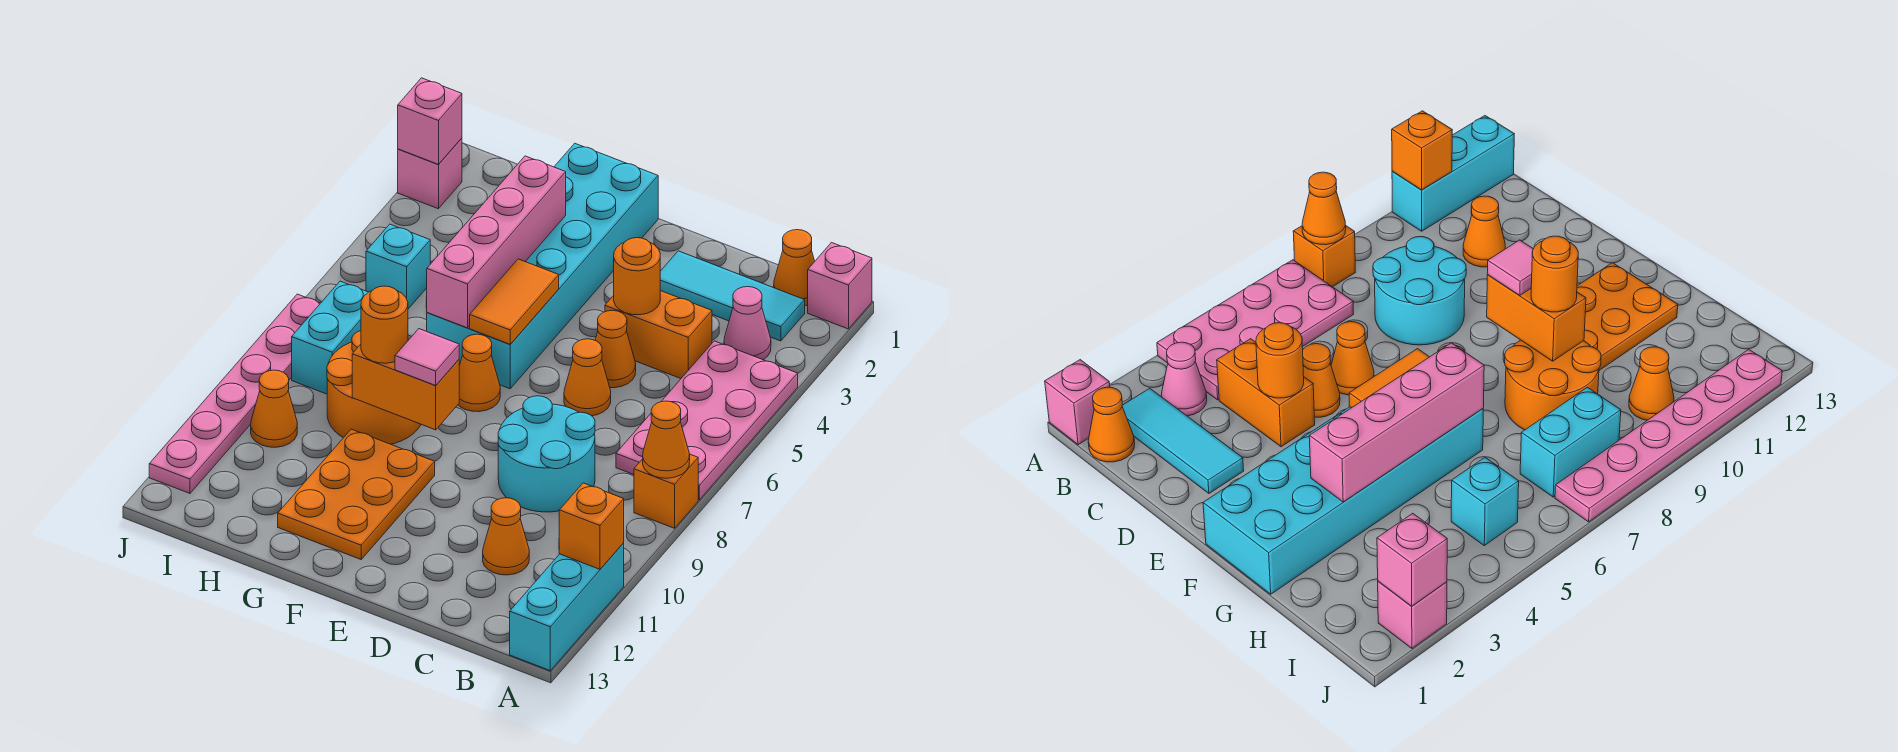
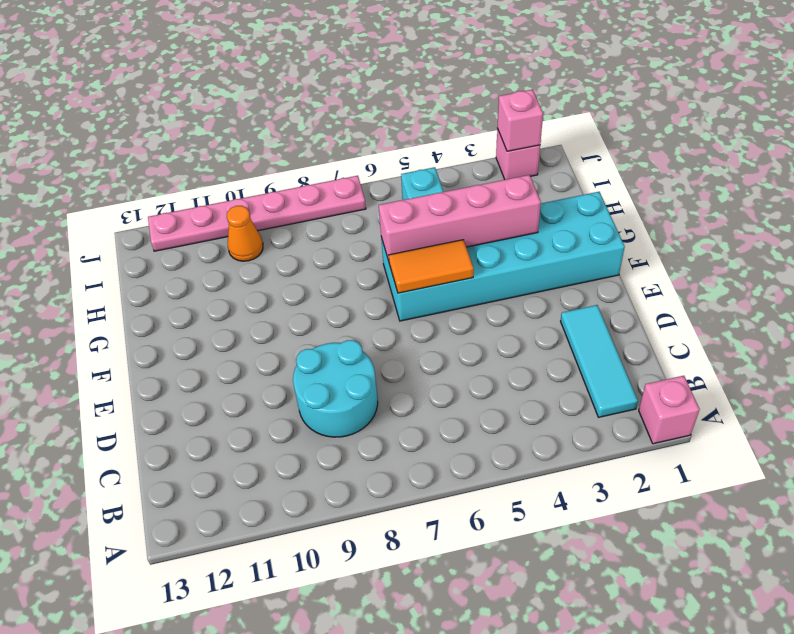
none -> pink plate A4:B7 level 1
none -> orange brick A8 level 1
none -> cyan brick A11:A13 level 1
none -> orange cone B1 level 1

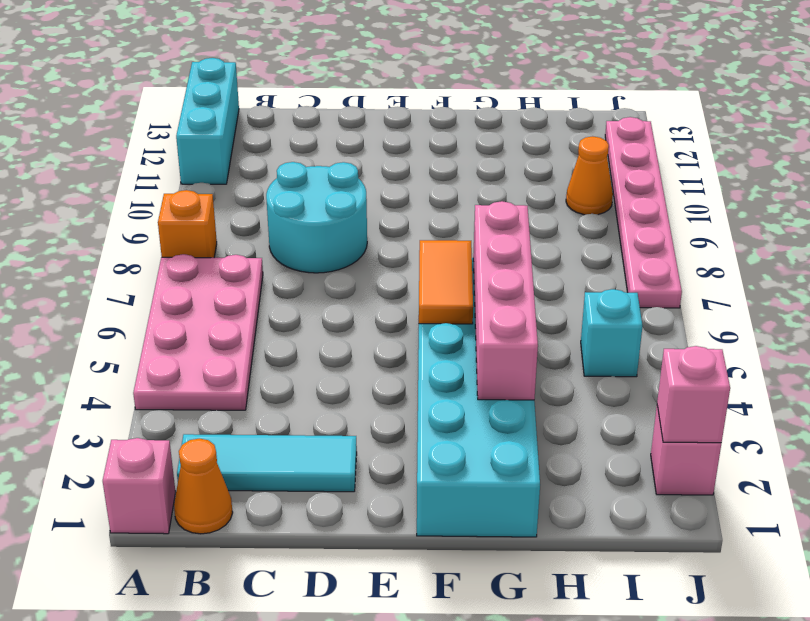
none -> pink cone B3 level 1
none -> orange brick C4:D4 level 1
none -> orange cone C11 level 1
none -> orange cone D5 level 1

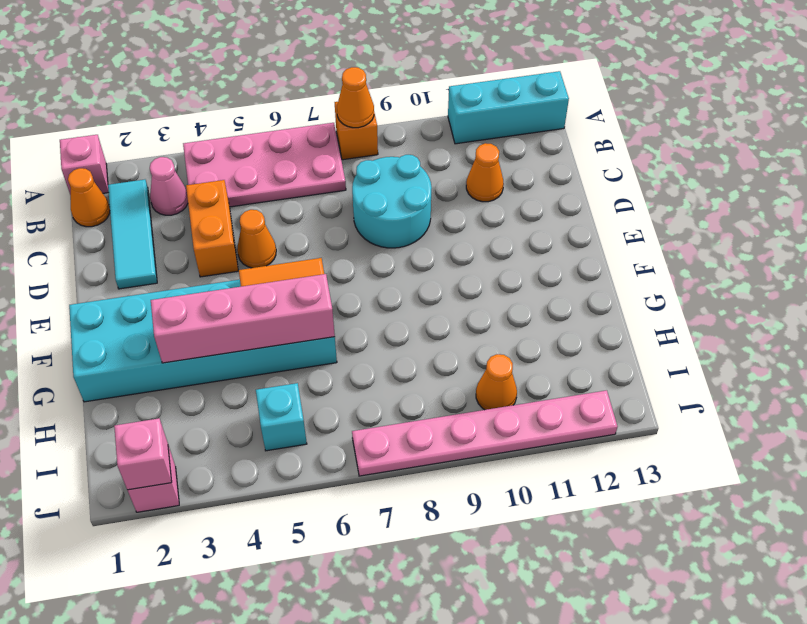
none -> orange cone D6 level 1
none -> orange cone F7 level 1
none -> orange plate F10:G12 level 1
none -> orange round brick G8:H9 level 1

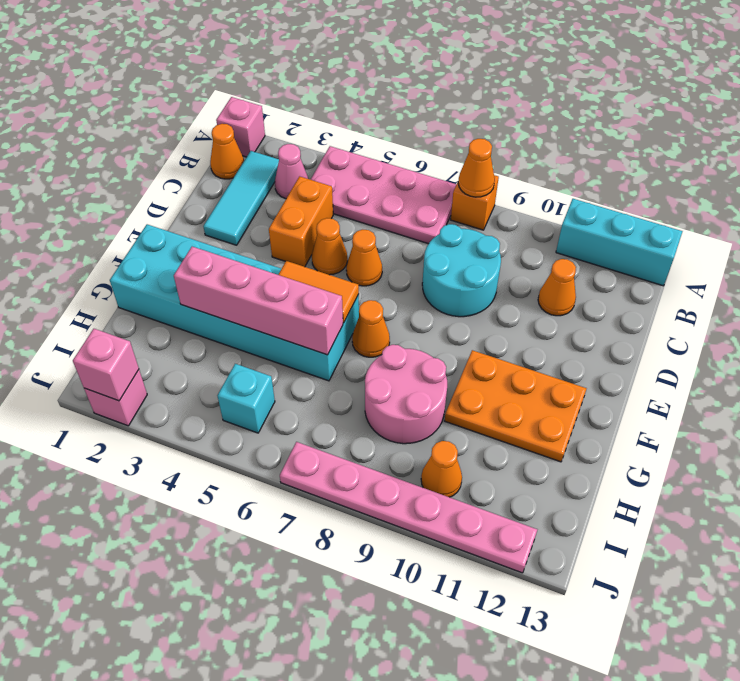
pink round brick G8:H9 level 1 -> orange round brick G8:H9 level 1
none -> cyan brick I7:I8 level 1
none -> orange brick A11 level 2
none -> orange round brick D4 level 2
none -> orange brick F9:G9 level 2

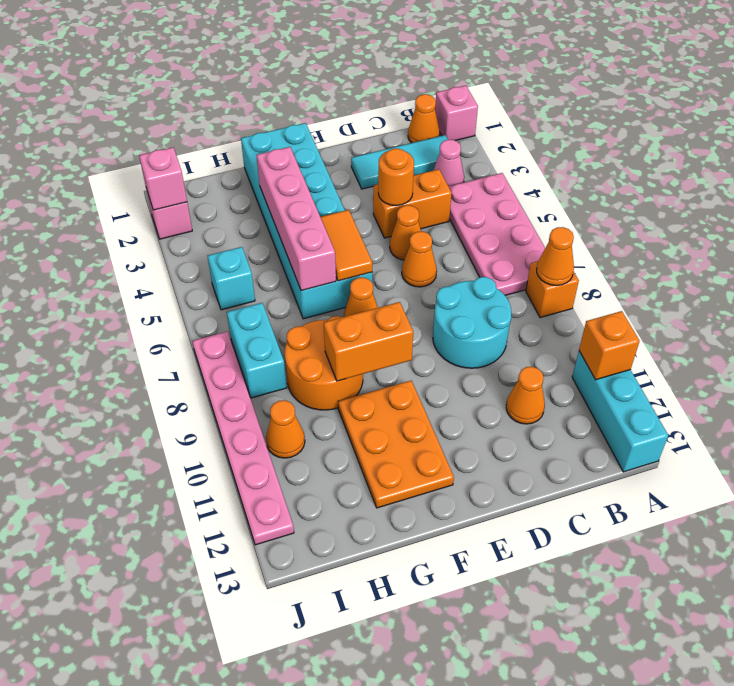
none -> pink tile F9 level 3
none -> orange round brick G9 level 3

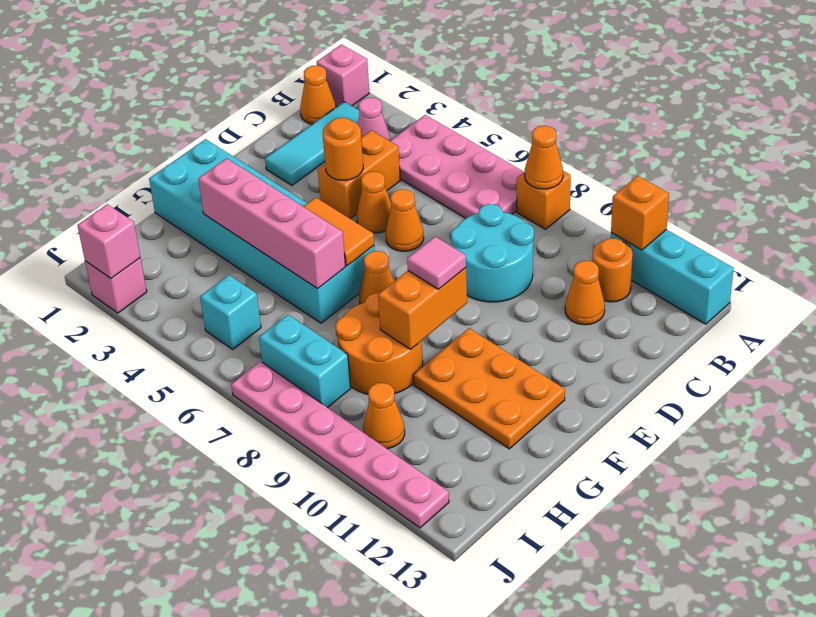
orange round brick B11 level 1 -> orange round brick G9 level 3

